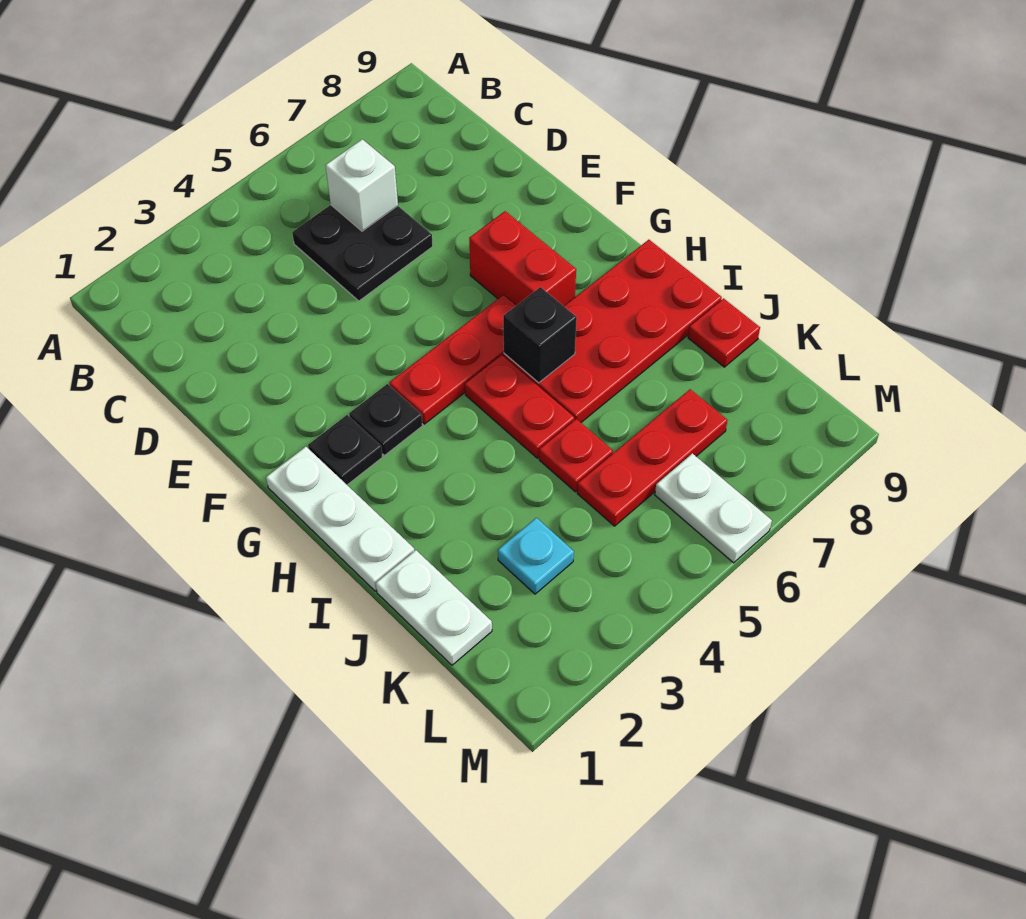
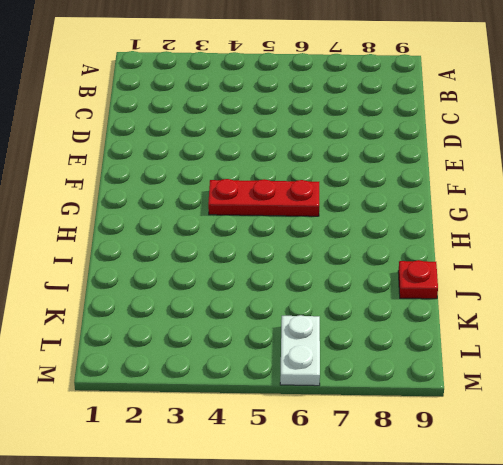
none -> black plate C5:D6 level 1
none -> red brick F7:G7 level 1
none -> white plate G1:I1 level 1

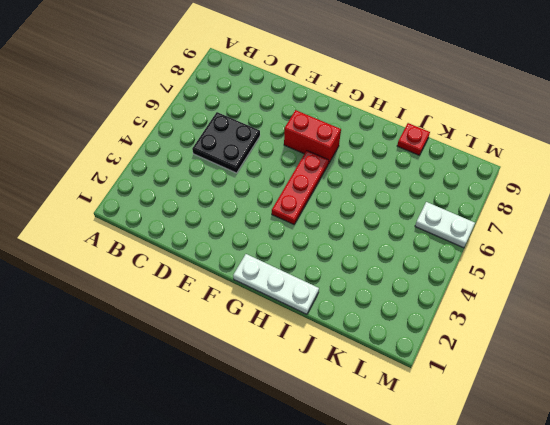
none -> black plate G2 level 1
none -> black plate G3 level 1
none -> red plate H5:I5 level 1

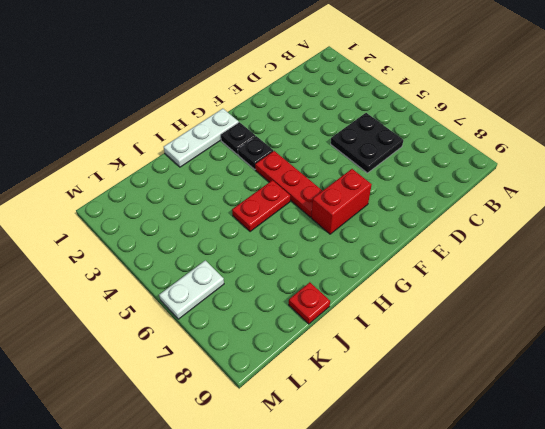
none -> red plate H6:I9 level 1
none -> white plate J1:K1 level 1
none -> red plate J5 level 1

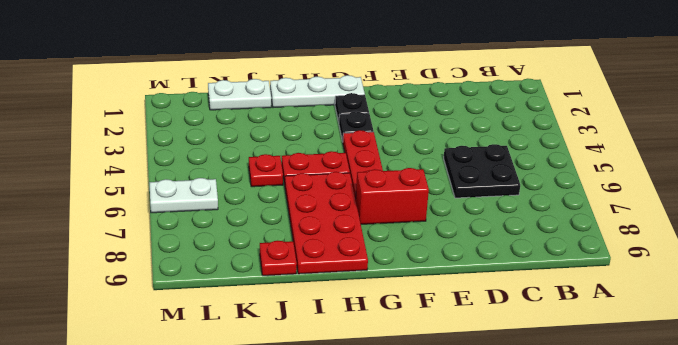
none -> cyan plate K3 level 1
none -> red plate K5:K7 level 1
none -> white brick C6 level 2

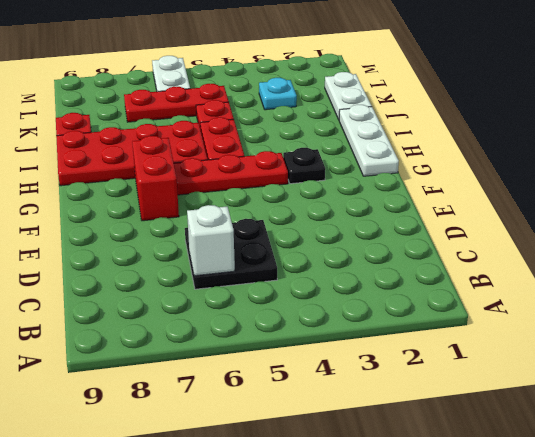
none -> black plate G2 level 1
none -> black brick H6 level 2

